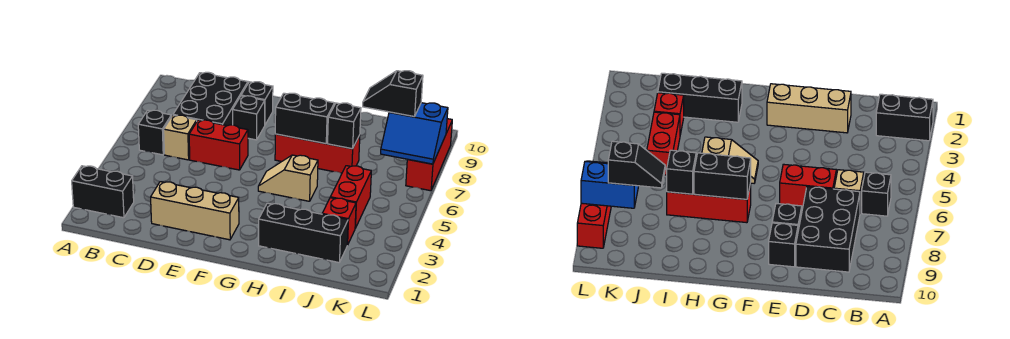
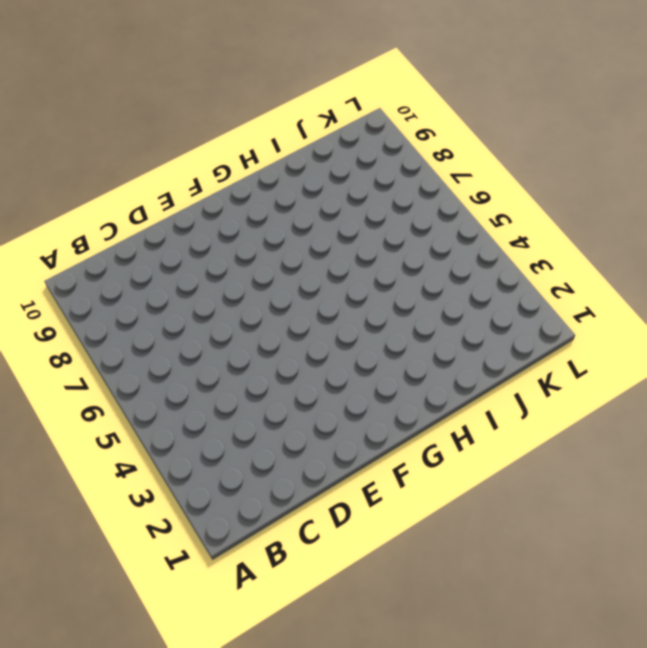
none -> black brick A2:B2 level 1
none -> black brick B6 level 1
none -> tan brick C6 level 1

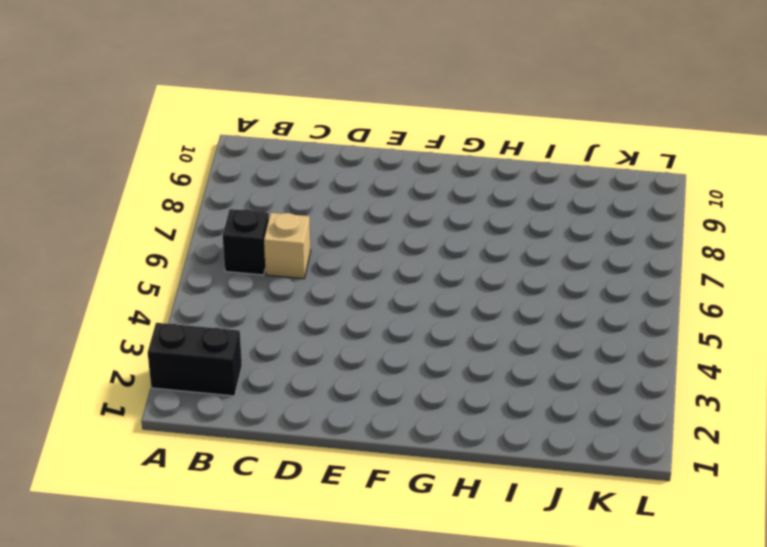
none -> black brick C7:D9 level 1
none -> tan brick D2:F2 level 1
none -> red brick D6:E6 level 1

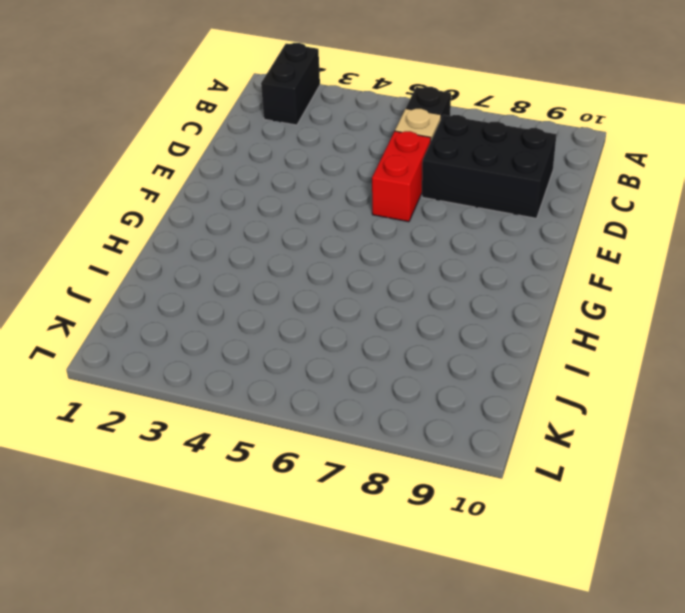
none -> tan brick D2:F2 level 1
none -> black brick E8 level 1
none -> black brick E9 level 1

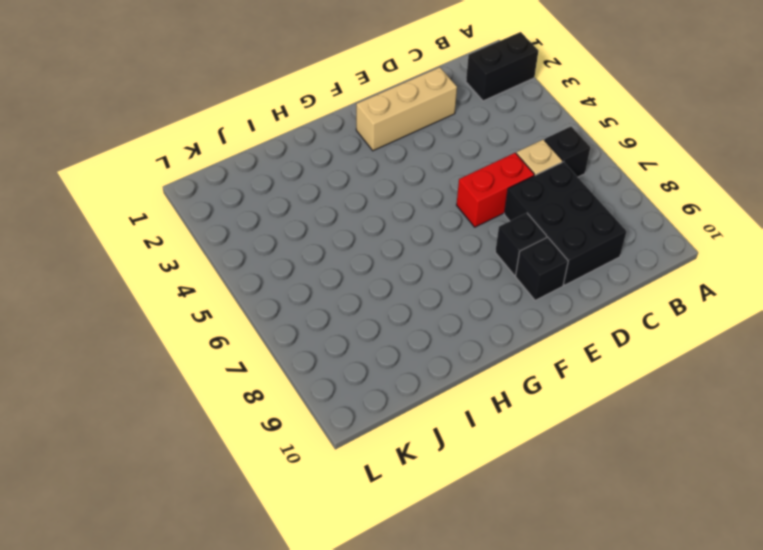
none -> tan slope G5:H5 level 1 top H
none -> red brick G7:I7 level 1
none -> black brick H2:J2 level 1

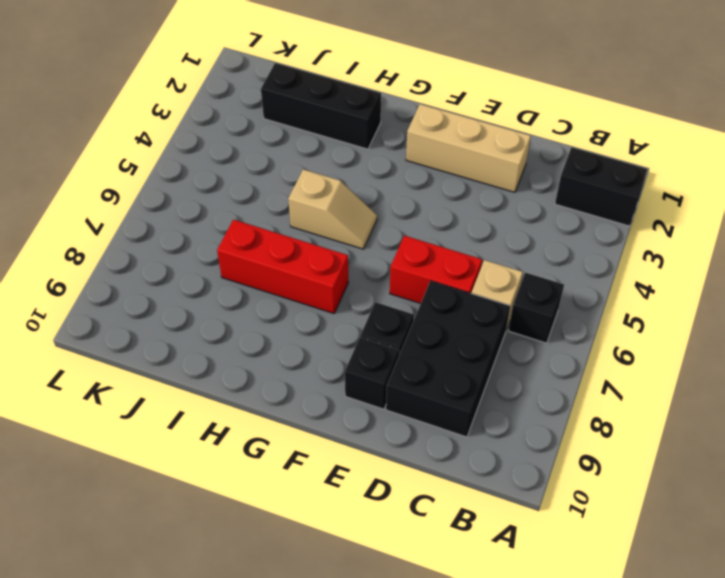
none -> red brick J3 level 1
none -> red brick J4:J5 level 1
none -> red brick L7:L9 level 1

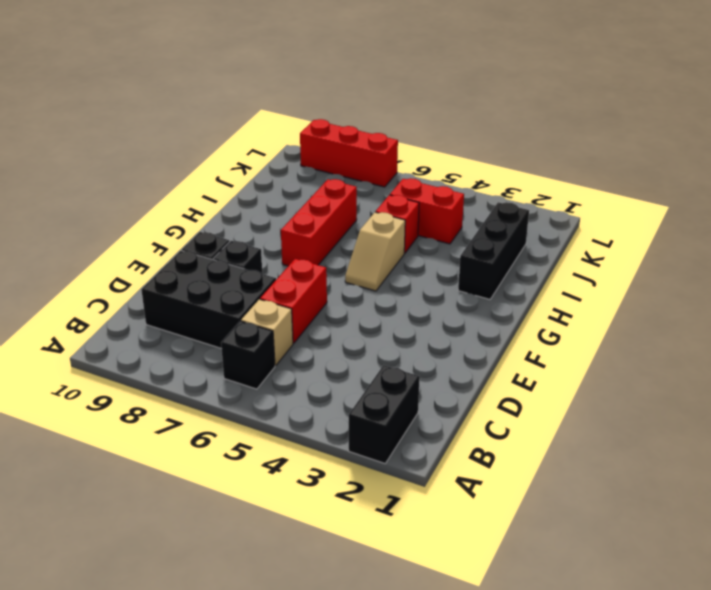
red brick I5 level 1 -> red brick J3 level 1
none -> tan brick D2:F2 level 1
none -> black brick G7:H7 level 2
none -> black brick I7 level 2

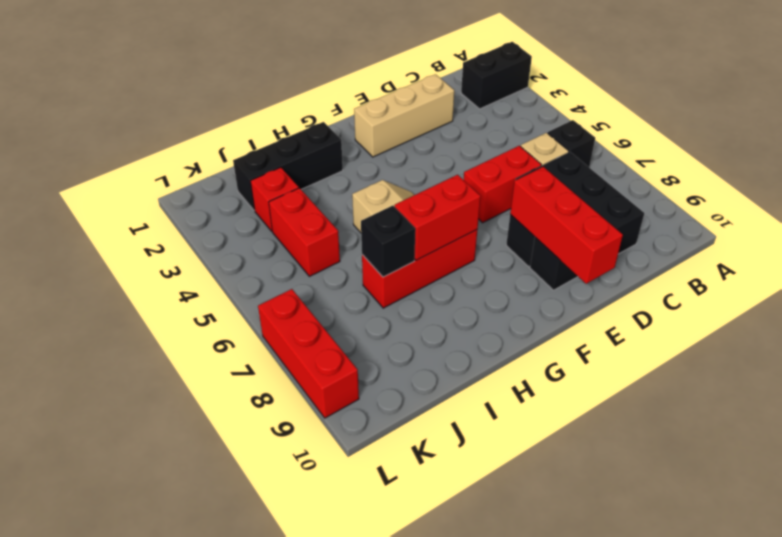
red brick E8:E10 level 2 -> none
red brick G7:H7 level 2 -> black brick G7:H7 level 2
none -> blue slope K7:L8 level 2 top 8
none -> black slope J8:K8 level 3 top K

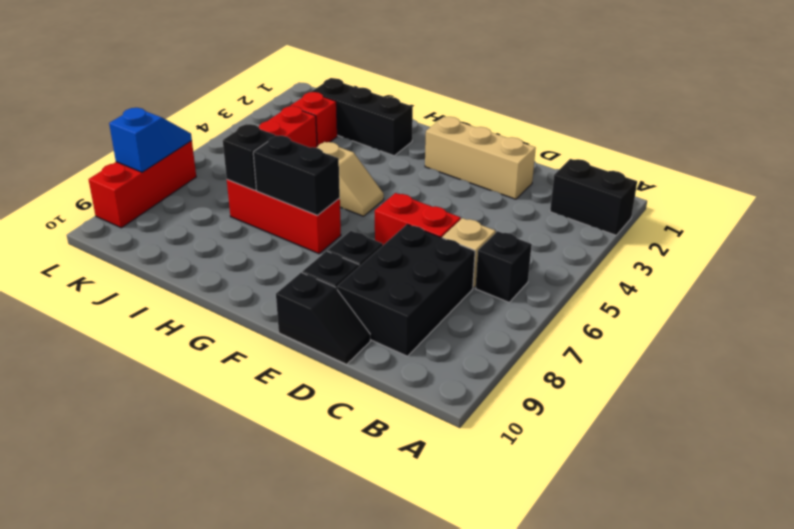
black slope D10:E10 level 1 top E -> black slope J8:K8 level 3 top K
blue slope L7:L8 level 2 top 8 -> blue slope K7:L8 level 2 top 8

